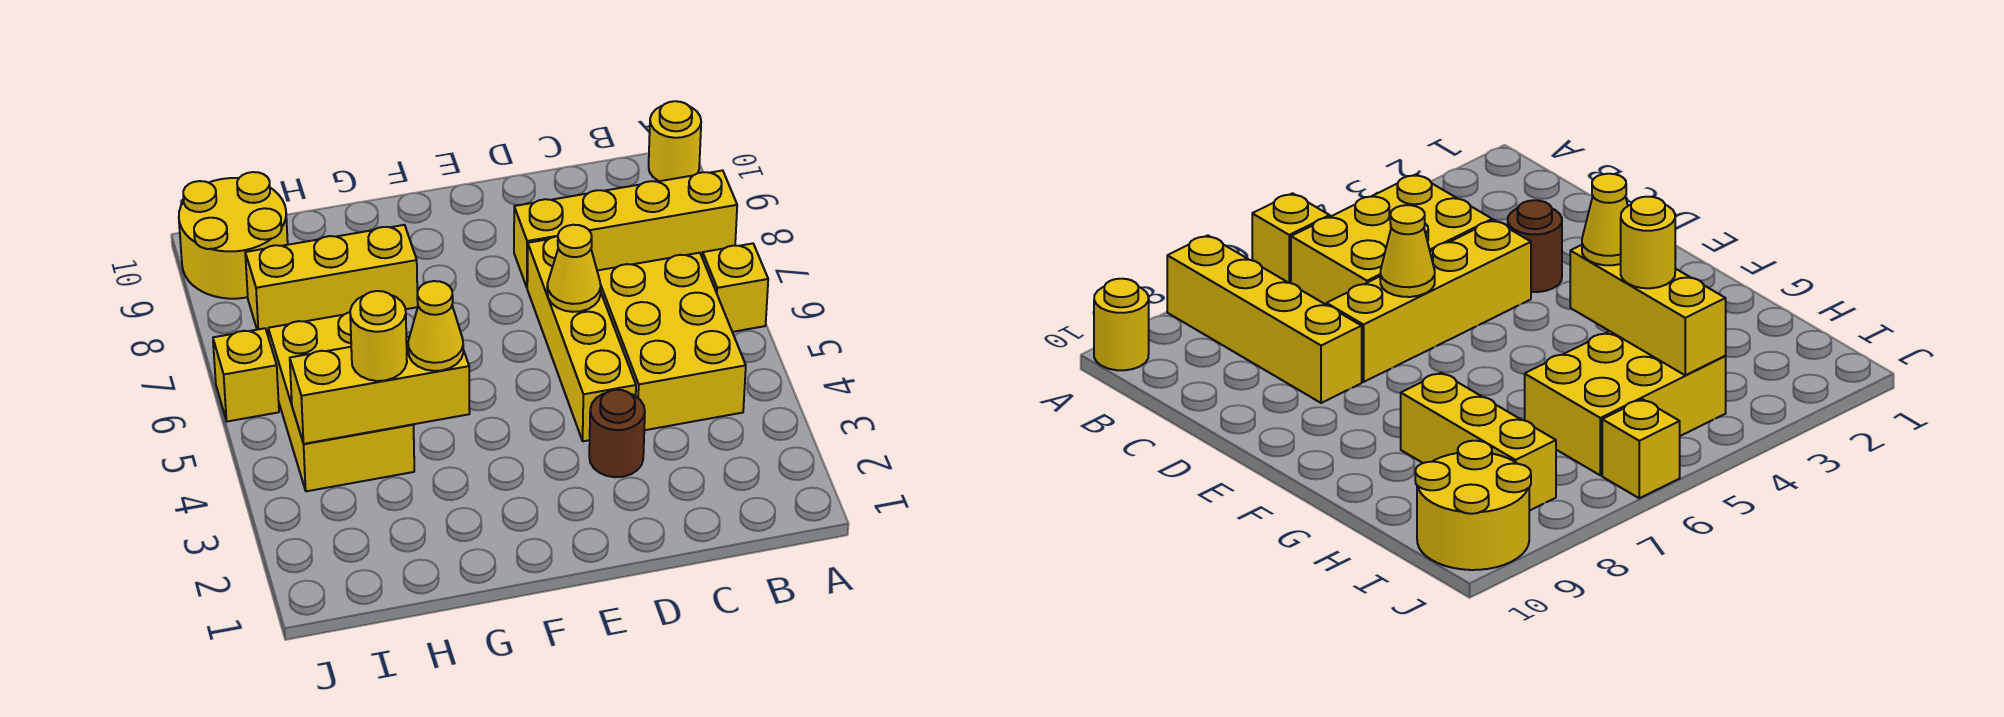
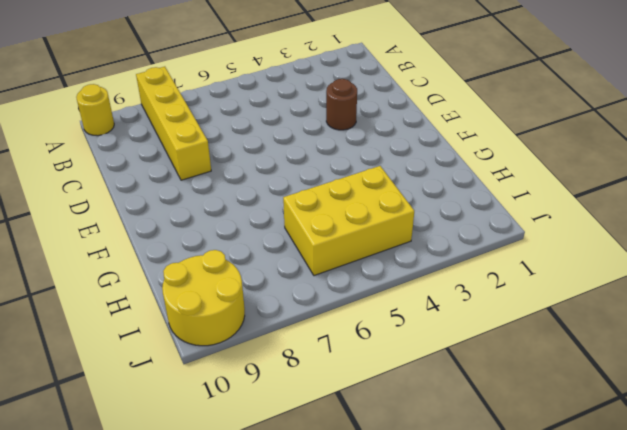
none -> yellow brick A6 level 1
none -> yellow brick B4:C6 level 1
none -> yellow brick D4:D7 level 1

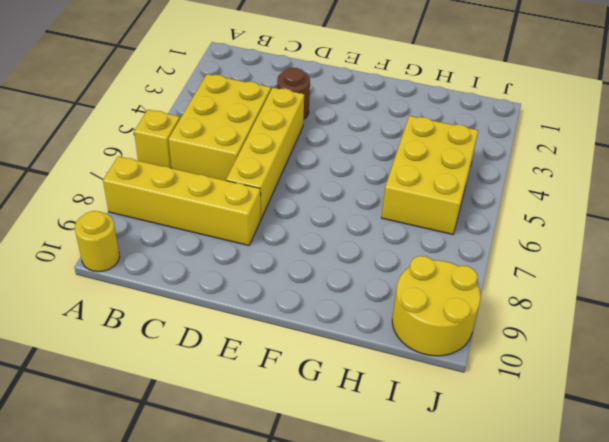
none -> yellow brick G8:I8 level 1
none -> yellow brick J6 level 1
none -> yellow cone D6 level 2

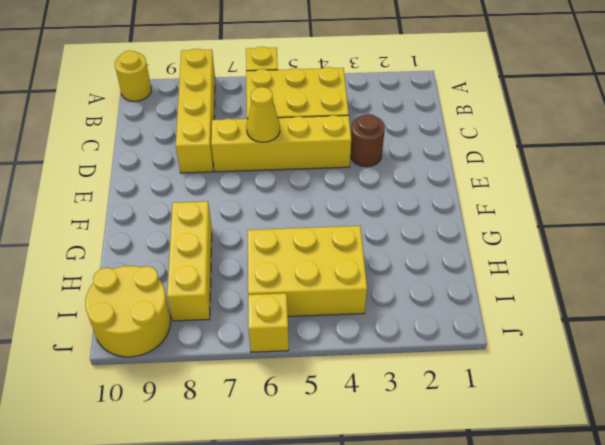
none -> yellow brick G4:I4 level 2
none -> yellow cone G4 level 3
none -> yellow round brick H4 level 3

